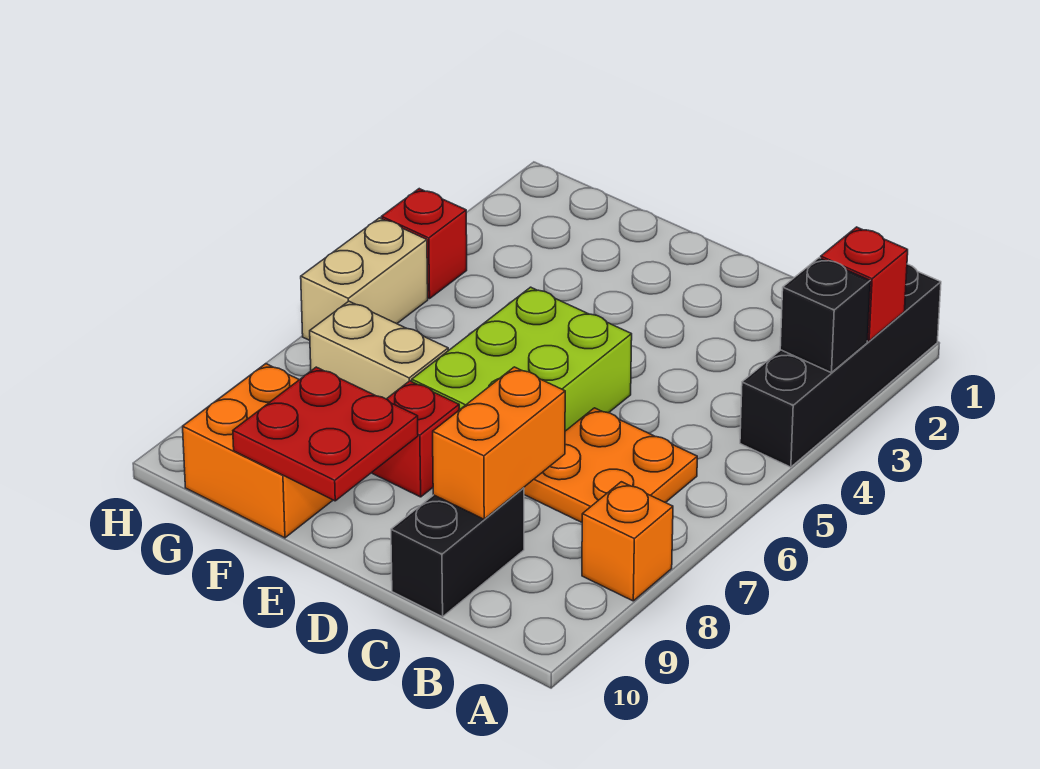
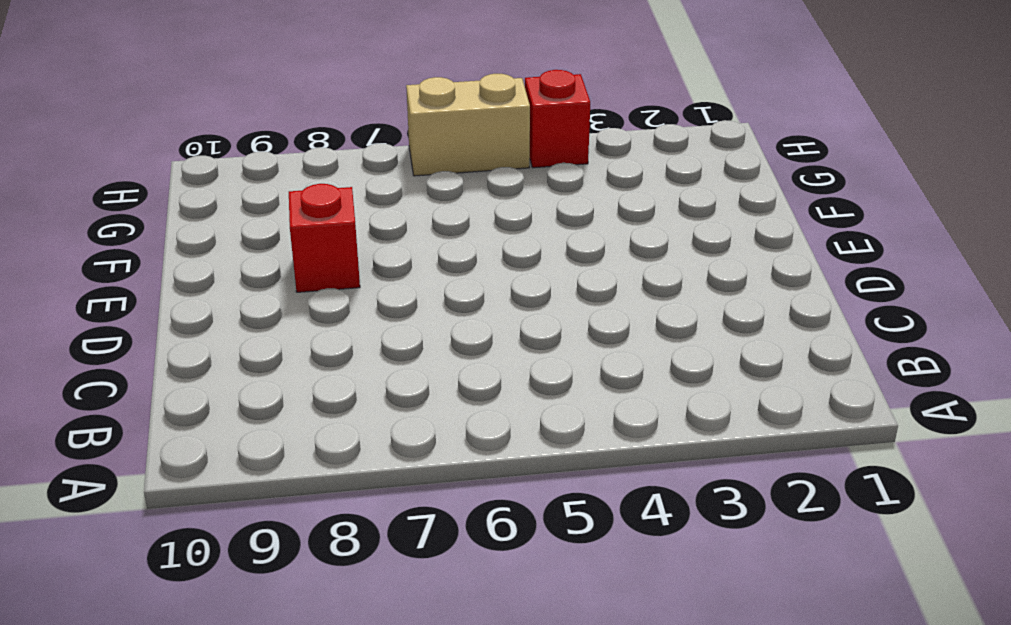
none -> black brick A1:A4 level 1
none -> orange brick A8 level 1
none -> orange plate B6:C7 level 1

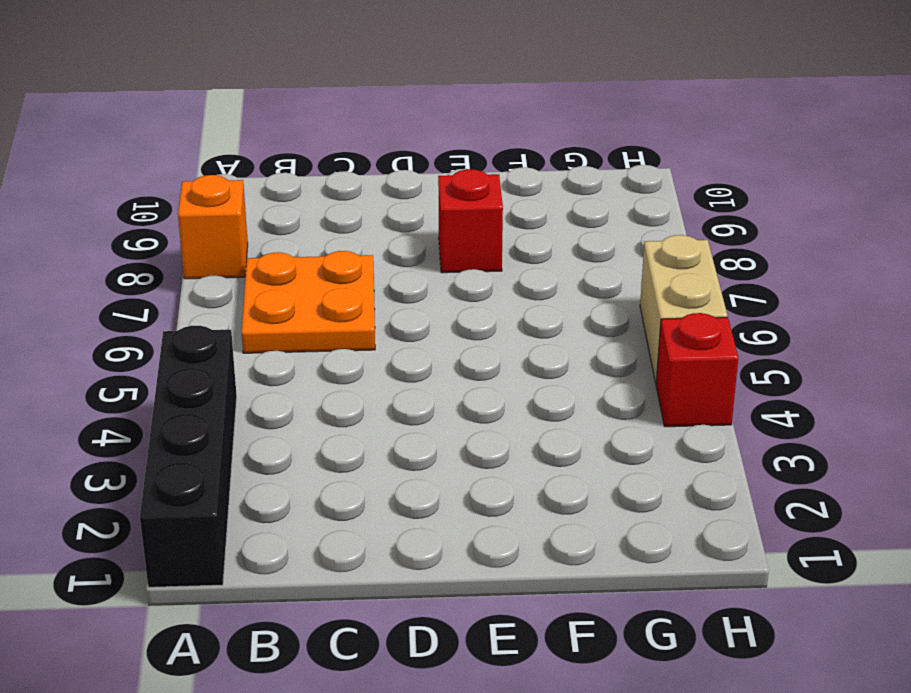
none -> black brick C9:C10 level 1
none -> lime brick D5:E7 level 1
none -> tan brick F7:G7 level 1

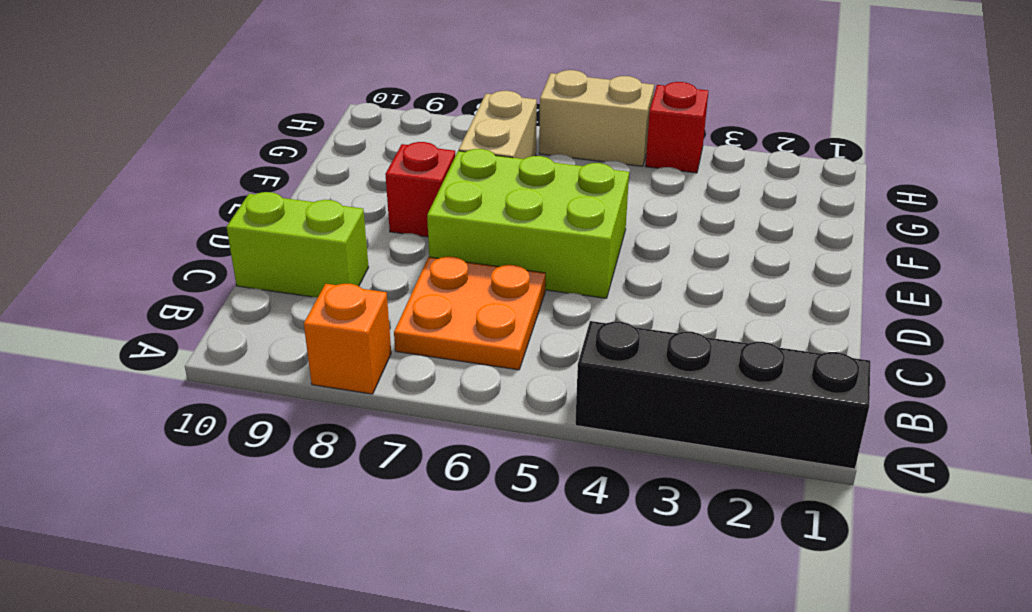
lime brick C9:C10 level 1 -> black brick C9:C10 level 1
none -> orange brick F9:G10 level 1
none -> red brick A2 level 2
none -> black brick A3 level 2

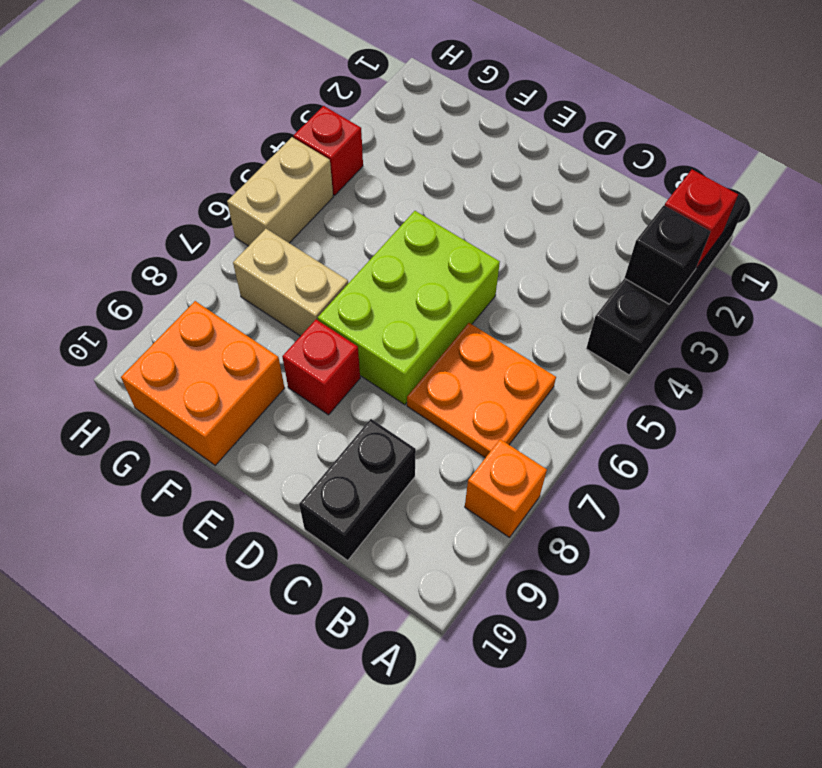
none -> orange brick C8:C9 level 2
none -> red plate E9:F10 level 2

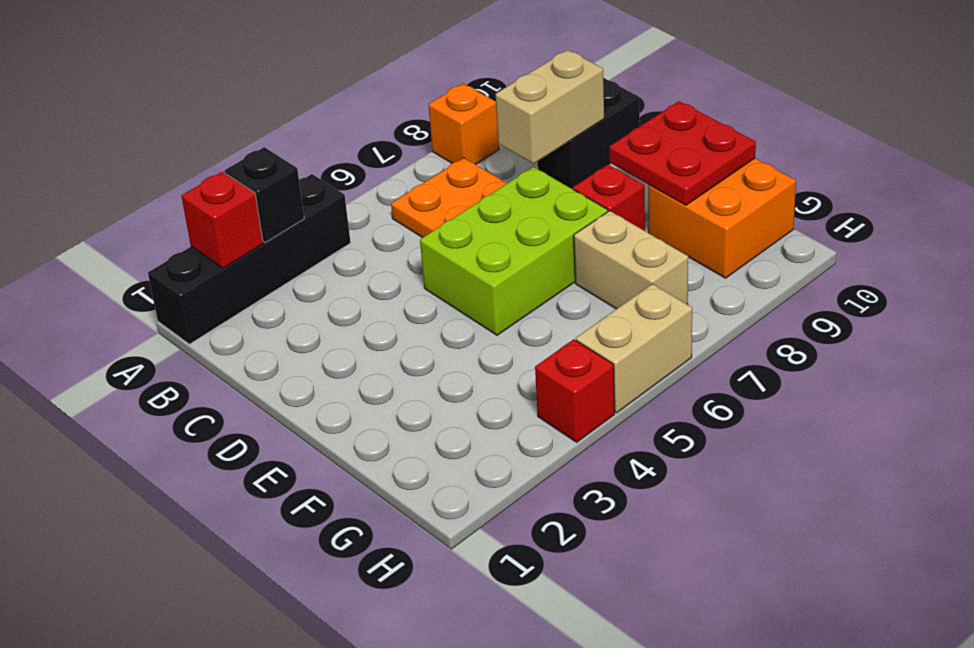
tan brick C8:C9 level 2 -> orange brick C8:C9 level 2

